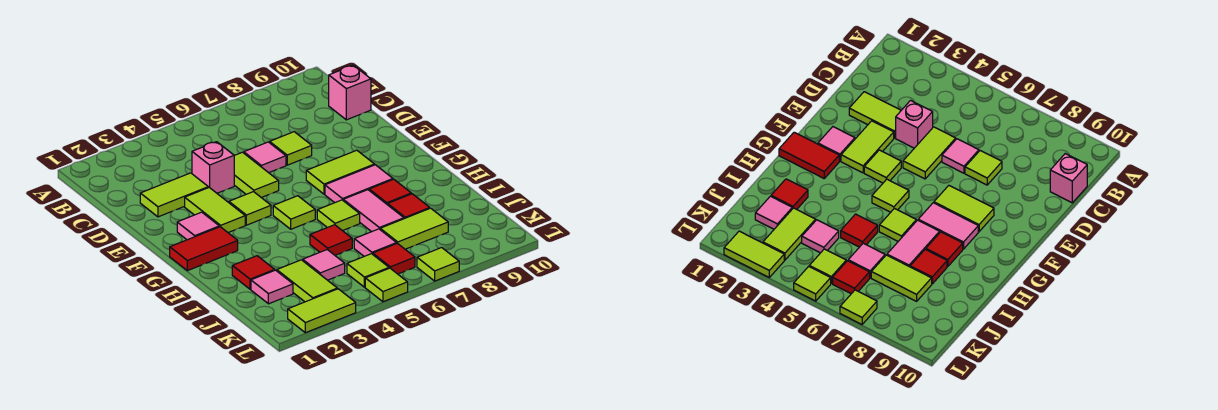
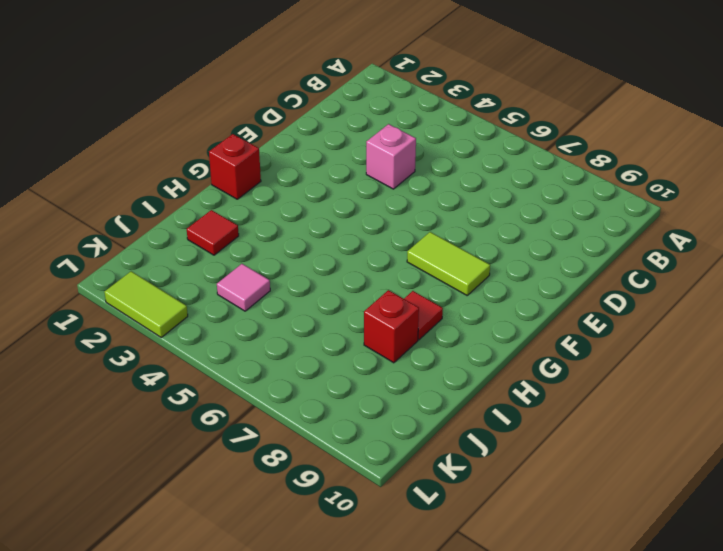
red brick G1 level 1 -> red tile G1:G2 level 1
red brick I8 level 1 -> red tile I8 level 1
none -> pink brick C10 level 1
none -> lime tile D2:D3 level 1
none -> lime tile D5:E5 level 1

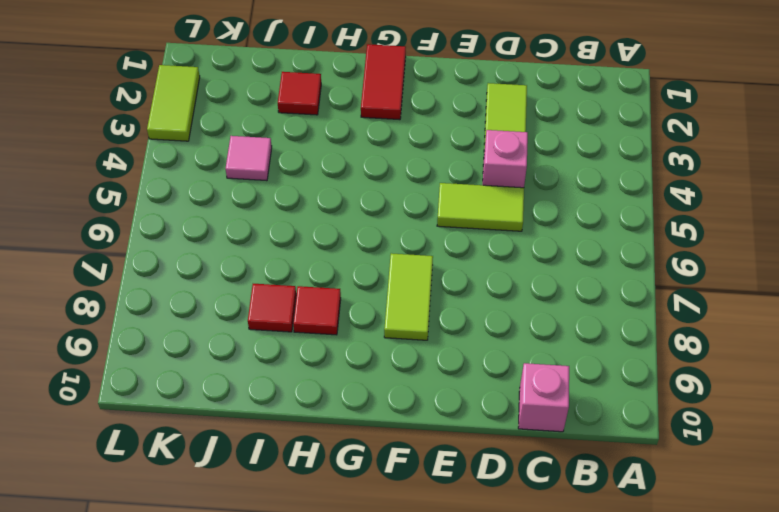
none -> pink tile D6 level 1
none -> lime tile D7 level 1
none -> lime tile E3:F3 level 1

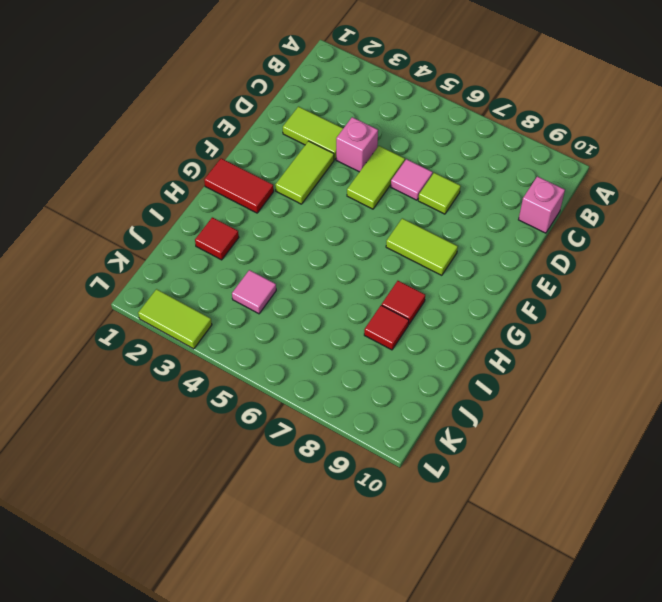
none -> pink tile F2 level 1
none -> lime tile F4 level 1
none -> lime tile G5 level 1

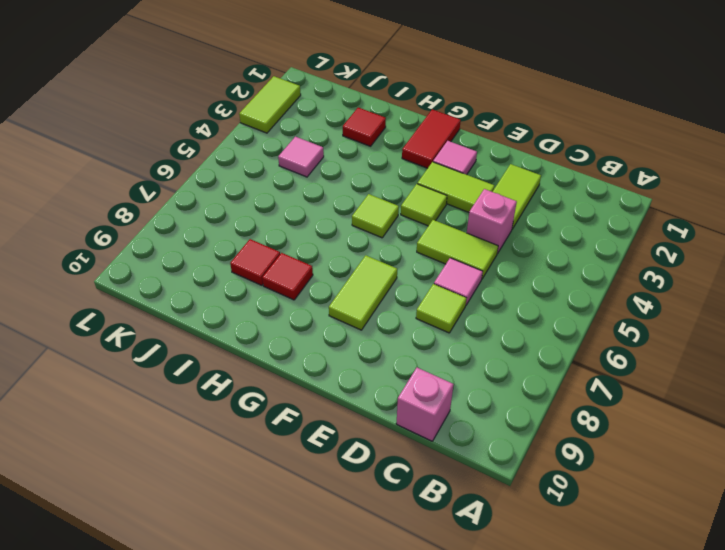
none -> pink tile G7:G8 level 1
none -> lime tile H6 level 1
none -> pink tile H7:I7 level 1

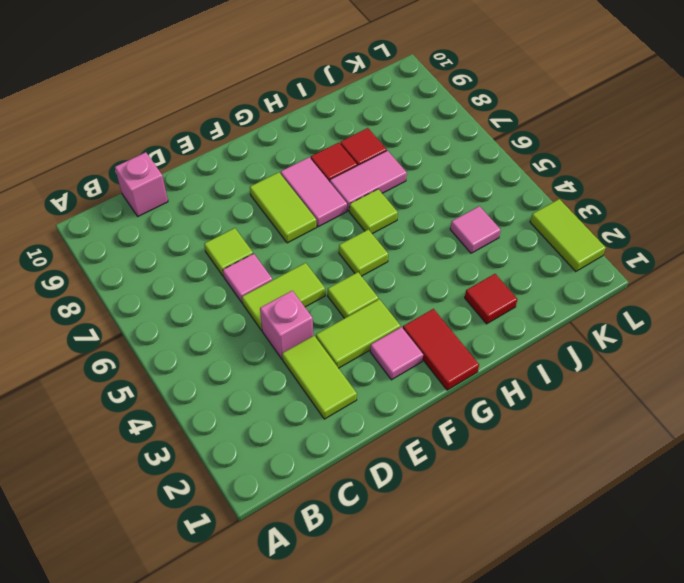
none -> red tile I5 level 1
none -> pink tile J2 level 1
none -> lime tile J3:K3 level 1

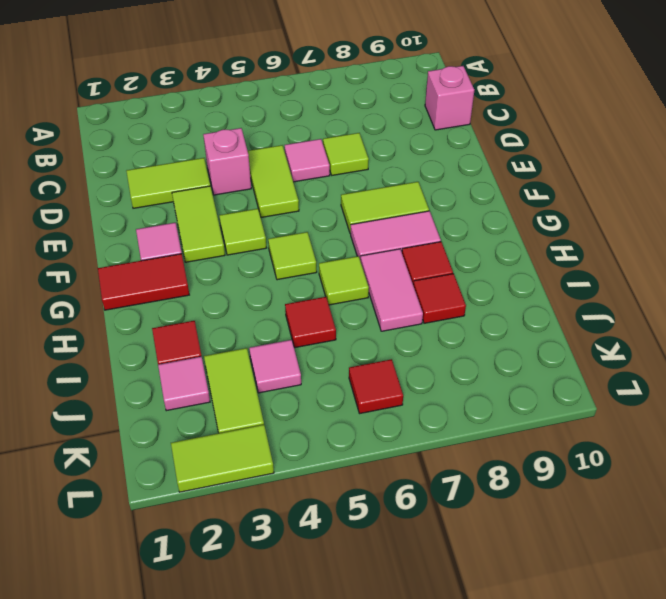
none -> pink tile J6 level 1
none -> lime tile J7:J8 level 1
none -> lime tile K5 level 1

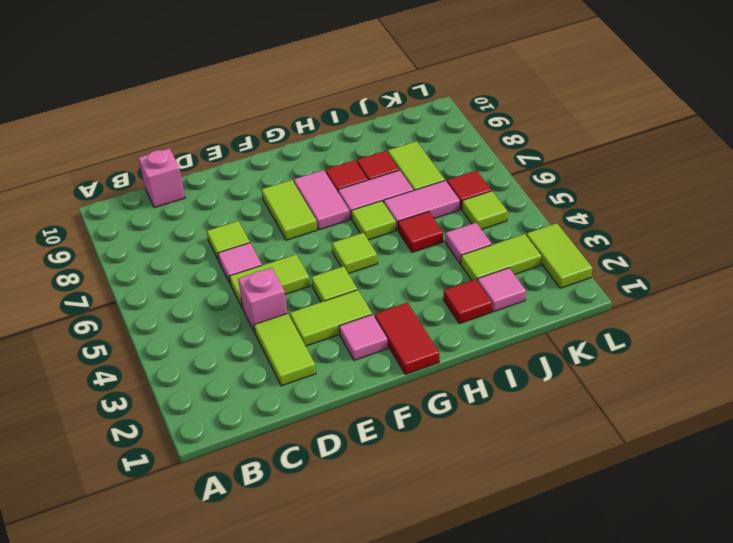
pink tile I6:J6 level 1 -> pink tile J6 level 1
none -> lime tile L5 level 1
none -> lime tile L7 level 1

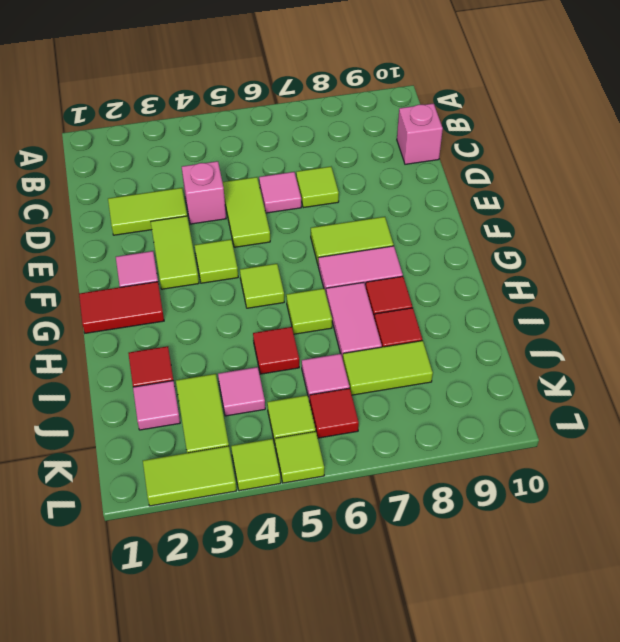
lime tile L4 level 1 -> lime tile L7 level 1

